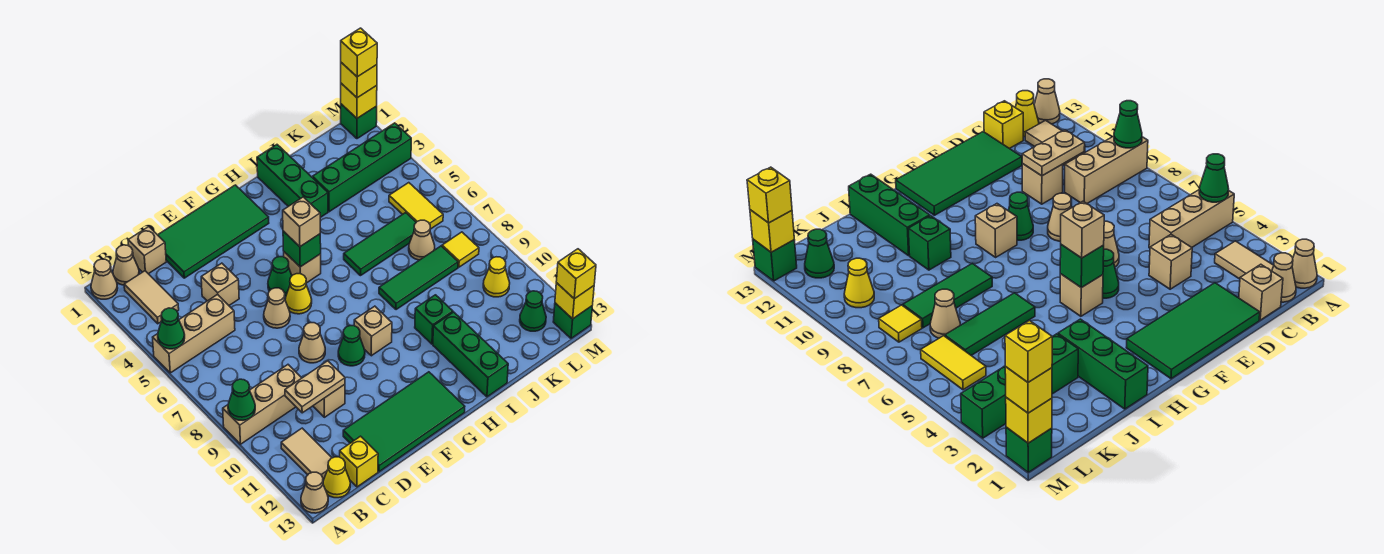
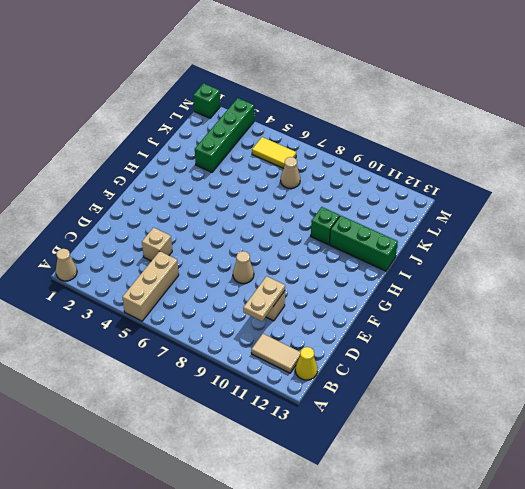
none -> tan brick A9:C9 level 1
none -> tan cone A13 level 1
none -> tan cone B1 level 1
none -> tan tile B2:B3 level 1

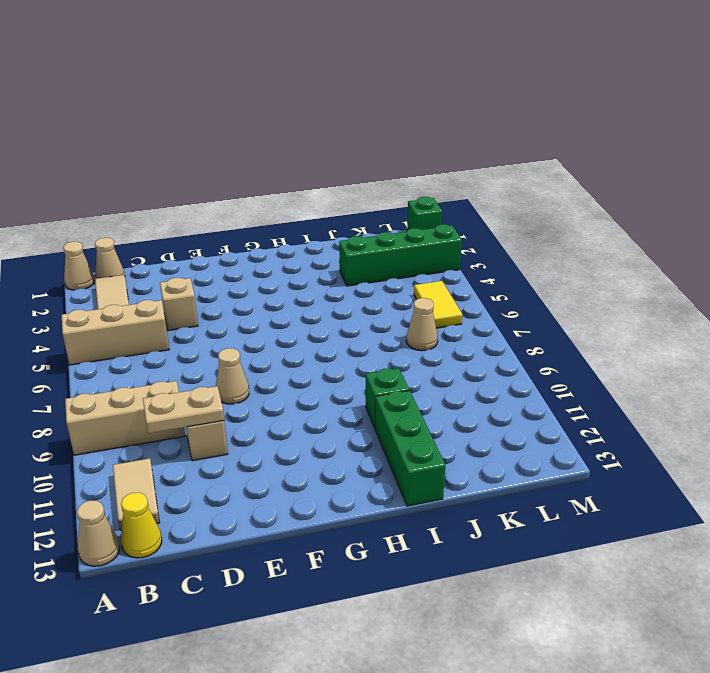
none -> tan brick C1 level 1
none -> yellow brick C13 level 1
none -> green tile D1:G2 level 1
none -> green tile D12:G13 level 1

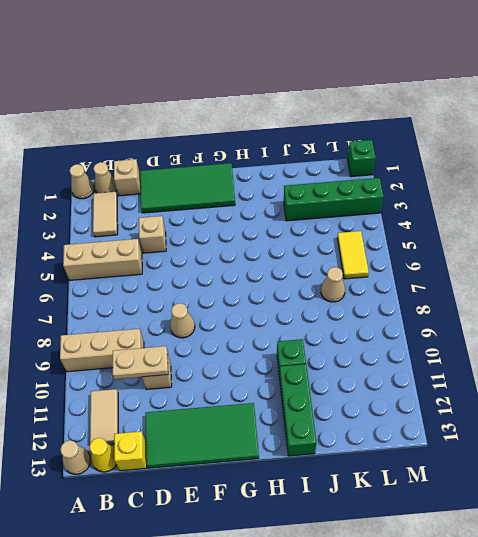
none -> tan cone E6 level 1
none -> green cone F5 level 1
none -> yellow cone F6 level 1
none -> green cone F9 level 1

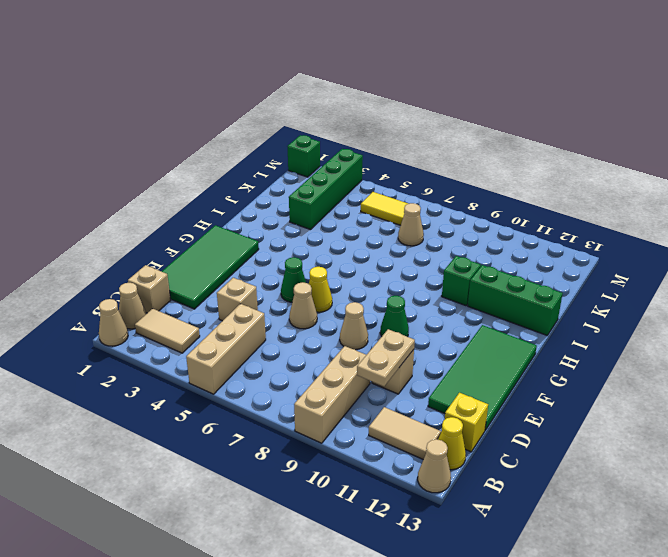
none -> tan brick G5 level 1
none -> tan brick G9 level 1
none -> green brick I1:I3 level 1
none -> green tile I6:K6 level 1

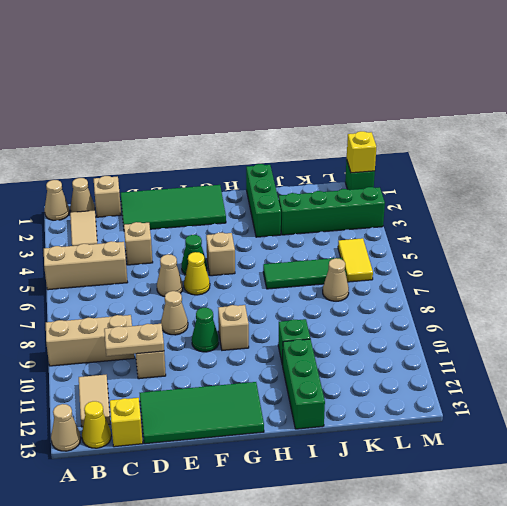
none -> green tile I8:K8 level 1
none -> yellow tile L8 level 1
none -> yellow cone L10 level 1
none -> green cone L12 level 1

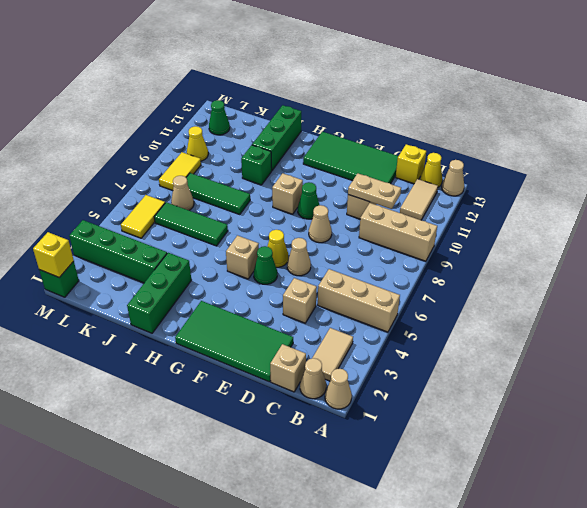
yellow tile L8:L9 level 1 -> yellow tile L8 level 1
none -> green brick M13 level 1
none -> green cone A5 level 2
none -> green cone A9 level 2
none -> green brick G5 level 2

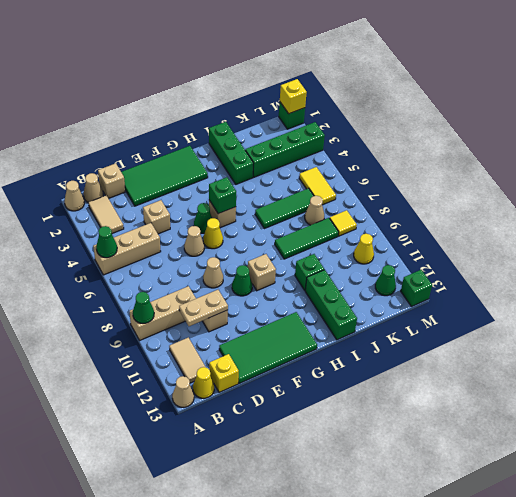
none -> yellow brick M13 level 2
none -> tan brick G5 level 3
none -> yellow brick M1 level 3
none -> yellow brick M13 level 3

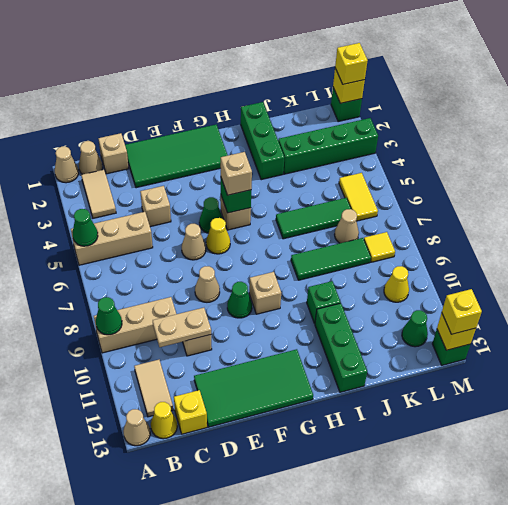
none -> yellow brick M1 level 4

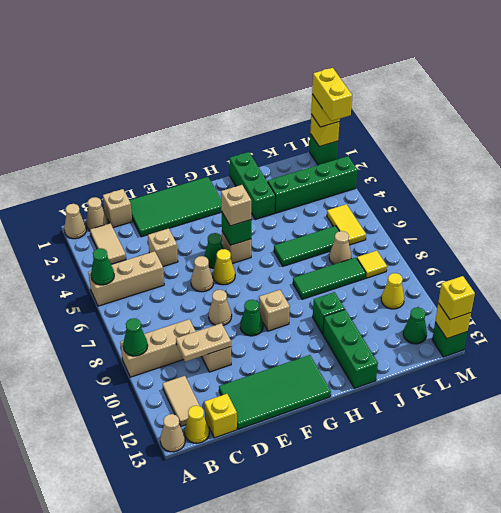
yellow brick M1:M2 level 4 -> yellow brick M1 level 4

